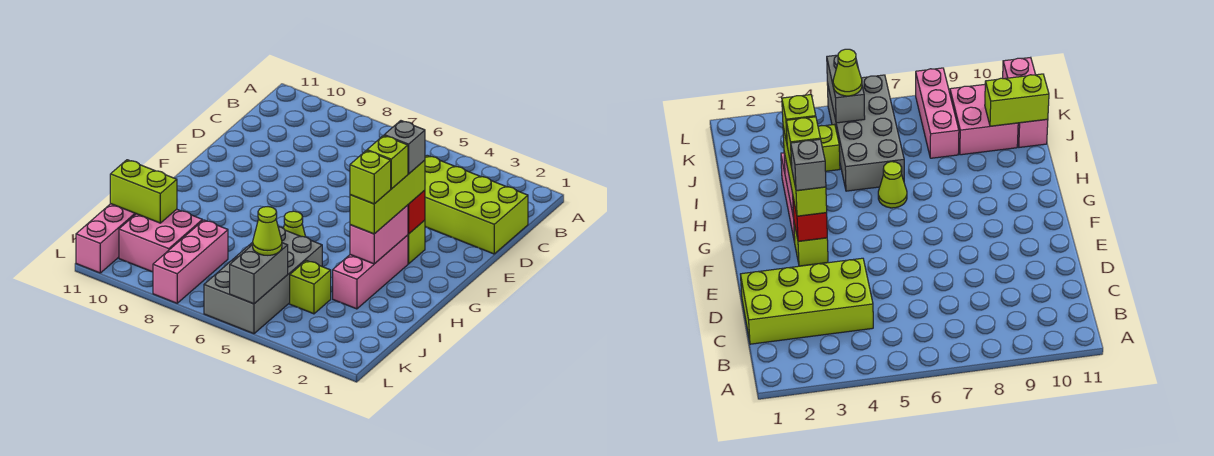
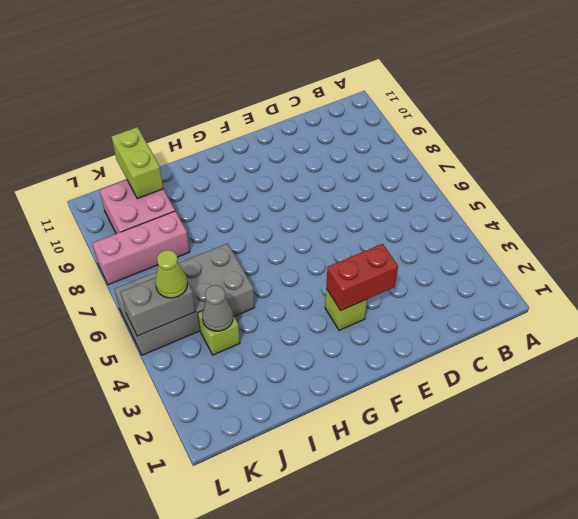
red brick E3:F3 level 2 -> red brick F3 level 2
grey cone J4 level 2 -> none
none -> lime brick C1:D4 level 1
none -> pink brick G3:I3 level 1
none -> lime cone H6 level 1

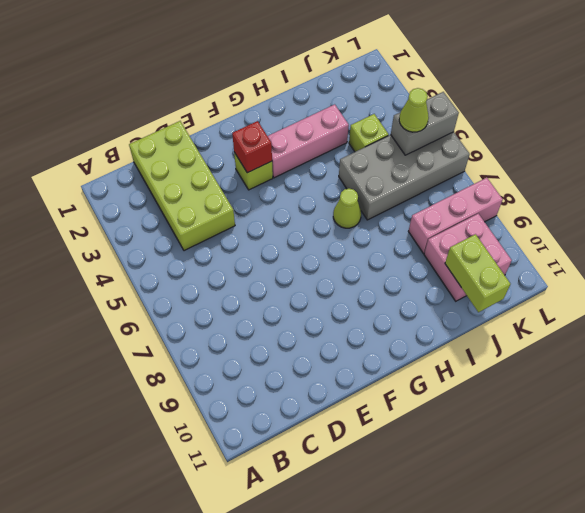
none -> pink brick J11:L11 level 1
none -> pink brick G3:H3 level 2
none -> lime brick F3:H3 level 3

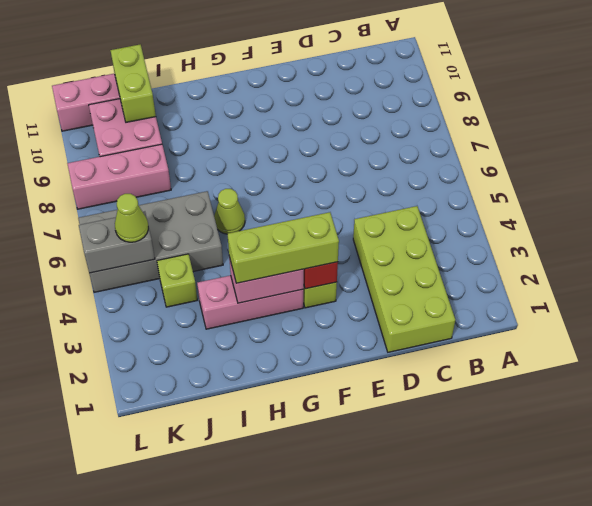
none -> grey brick F3 level 4
none -> lime brick G3 level 4
none -> lime brick H3 level 4

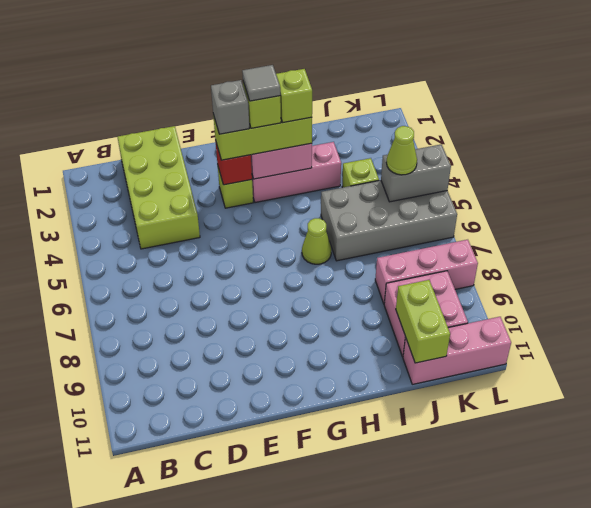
grey tile G3 level 5 -> none

